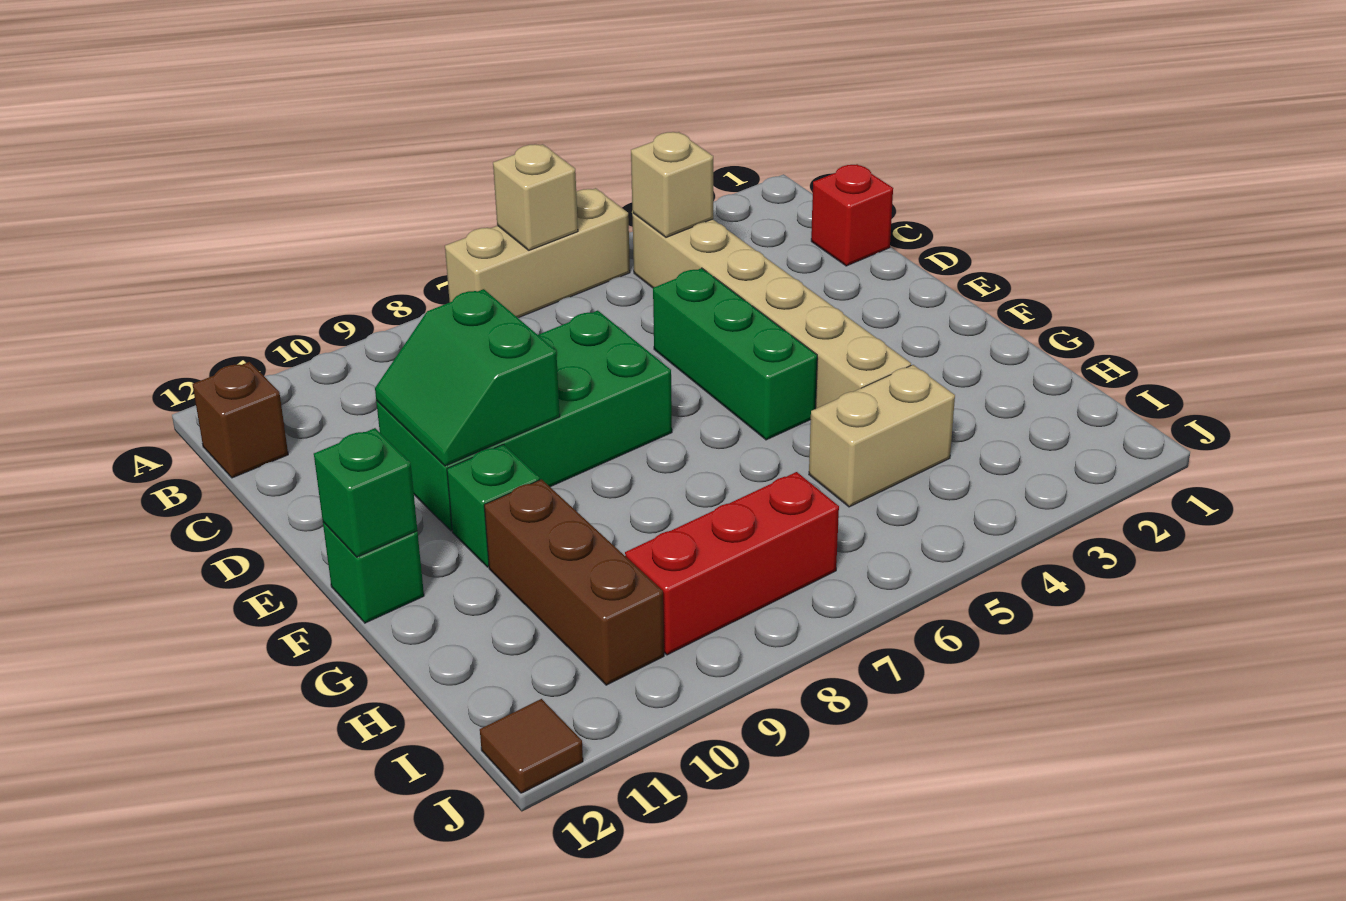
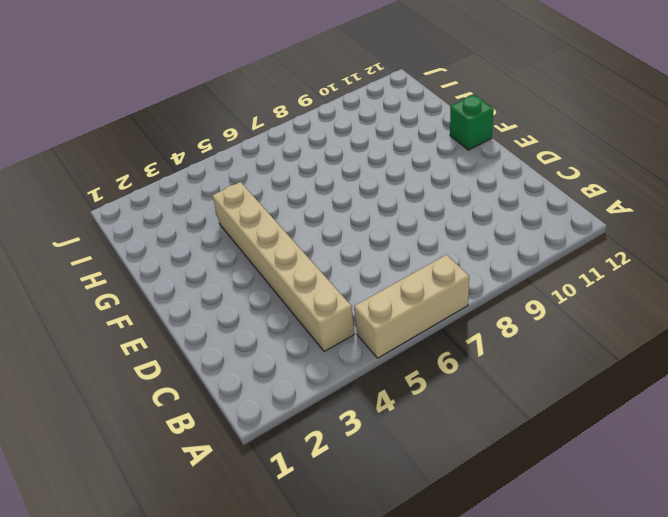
none -> brown brick B12 level 1
none -> red brick C1 level 1
none -> green brick D5:F5 level 1

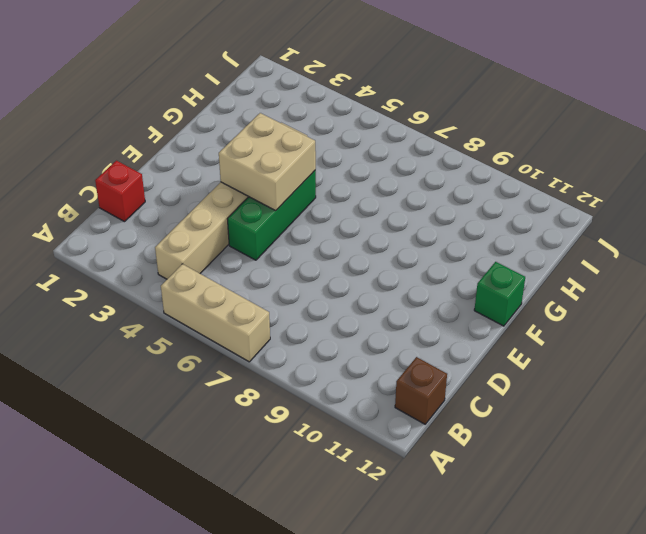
tan brick E4:F5 level 2 -> none
none -> green brick D7:E10 level 1
none -> green brick F10 level 1
none -> brown brick G10:I10 level 1

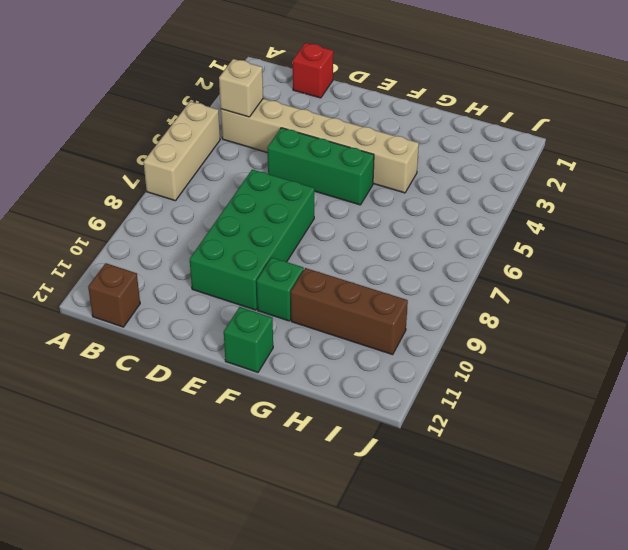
none -> tan brick H4:H5 level 1
none -> red brick I7:I9 level 1
none -> brown tile J12 level 1

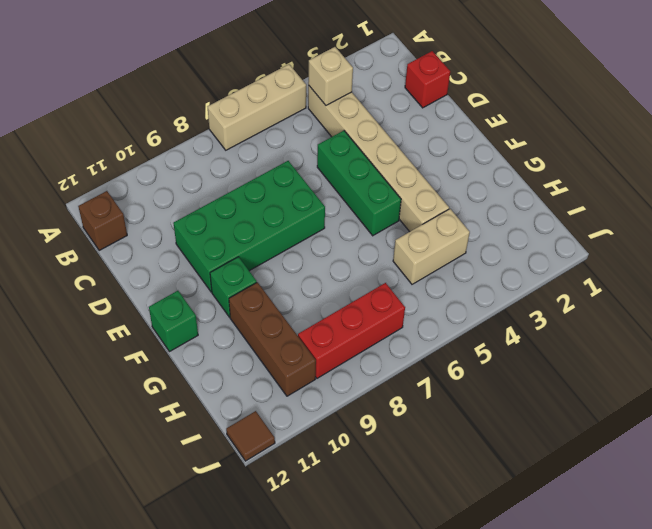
none -> tan brick A6 level 2
none -> green slope D9:E10 level 2 top 9
none -> green brick F12 level 2

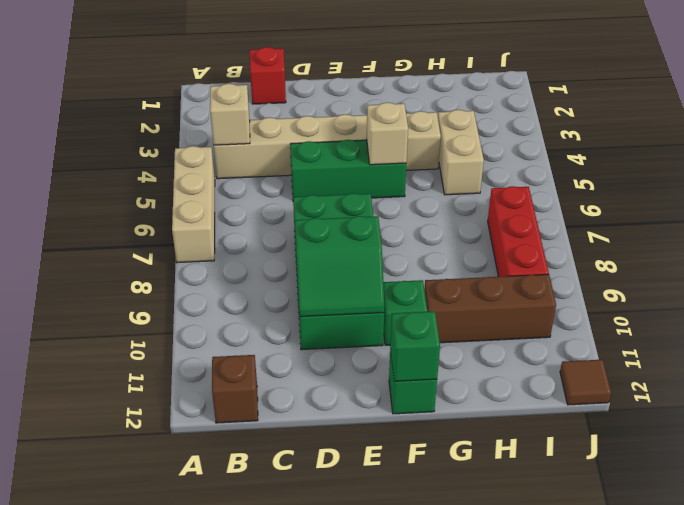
tan brick F5 level 2 -> tan brick A6 level 2

